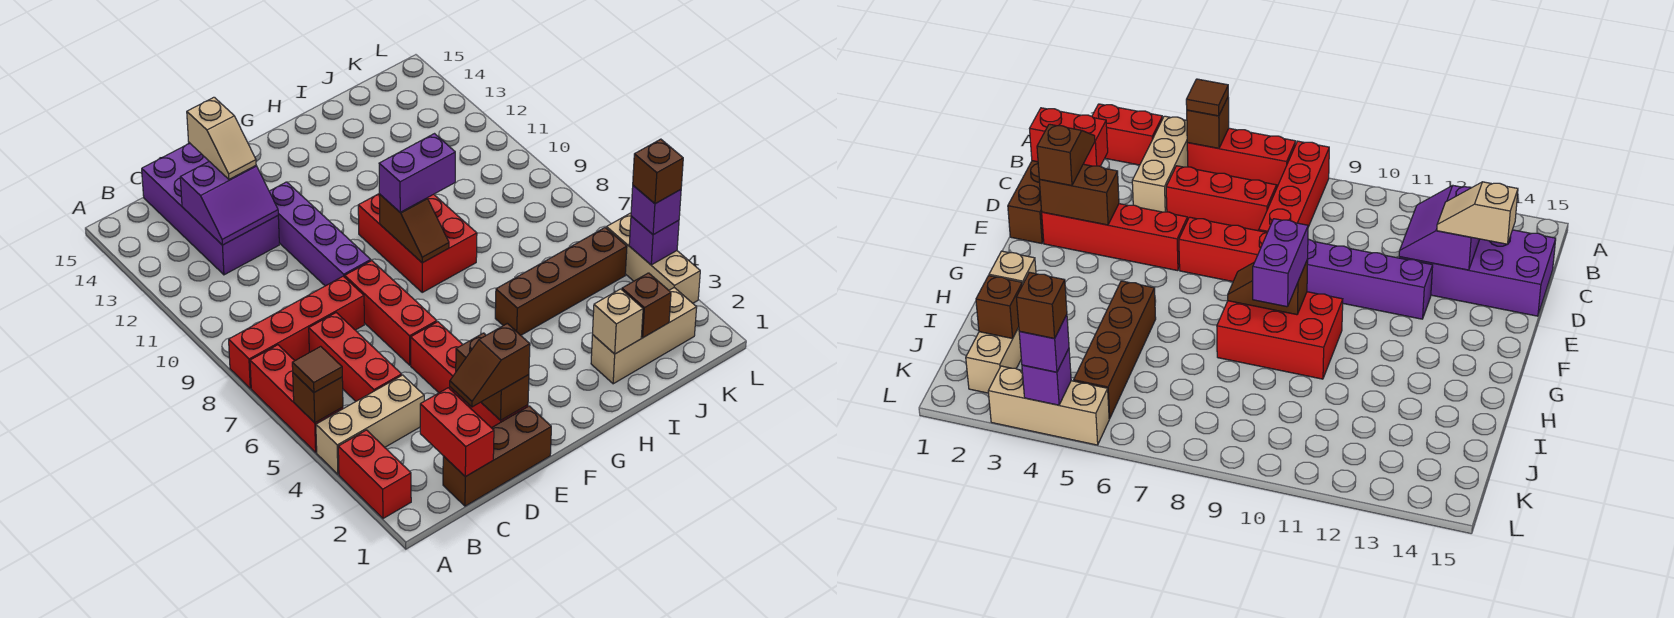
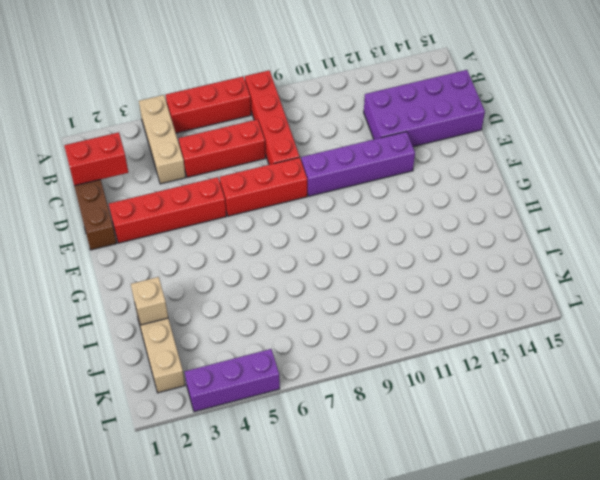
purple brick L3:L5 level 1 -> tan brick L3:L5 level 1
none -> red brick A2:A3 level 1
none -> red brick G8:H10 level 1
none -> brown brick H5:K5 level 1

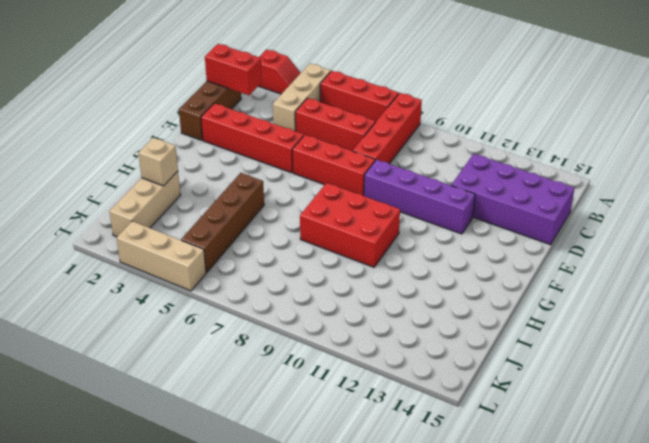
red slope A2:A3 level 1 top 2 -> red brick A2:A3 level 1
none -> brown brick A5 level 2
none -> purple slope C12:D13 level 2 top 13
none -> brown brick E2:E3 level 2

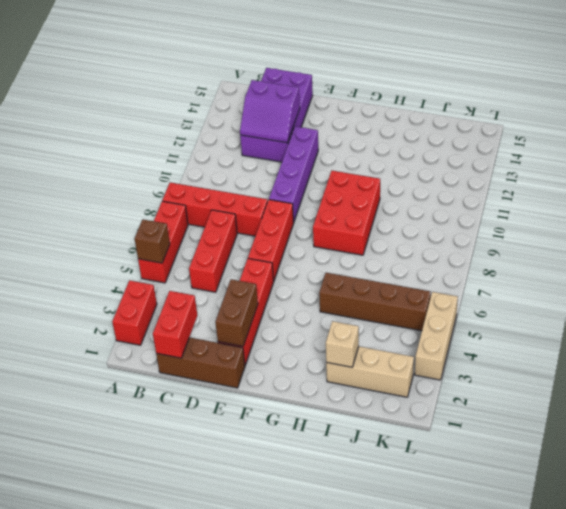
none -> tan brick A4:C4 level 1
none -> brown slope G8:G9 level 2 top 9
none -> brown brick J2 level 2

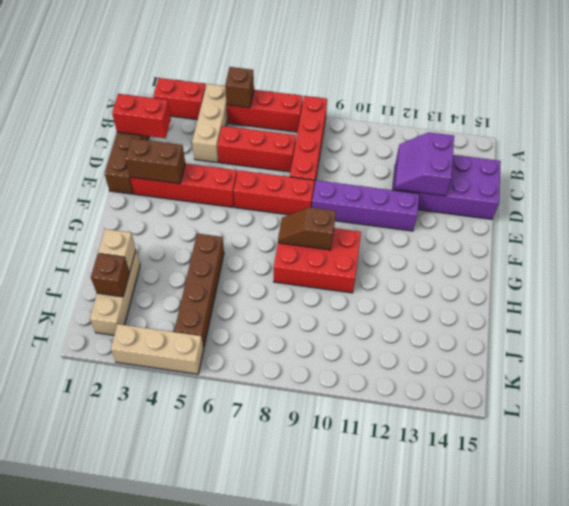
none -> purple brick L4 level 2
none -> brown tile A5 level 3
none -> brown slope D2:E2 level 3 top E

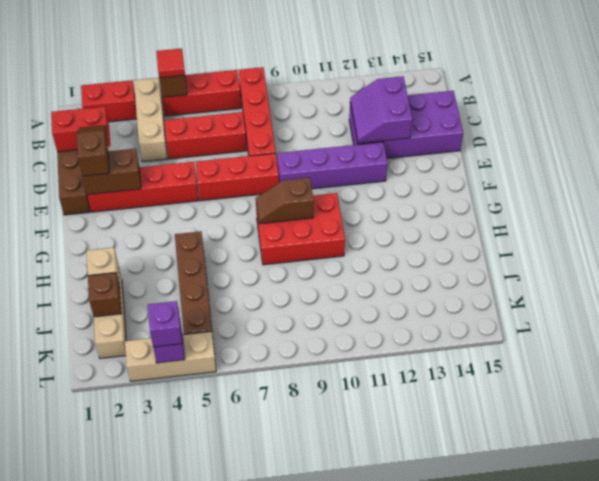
red tile A5 level 3 -> brown tile A5 level 3
none -> tan slope D13:D14 level 3 top 14
none -> purple brick G9:H9 level 3
none -> brown brick L4 level 4

